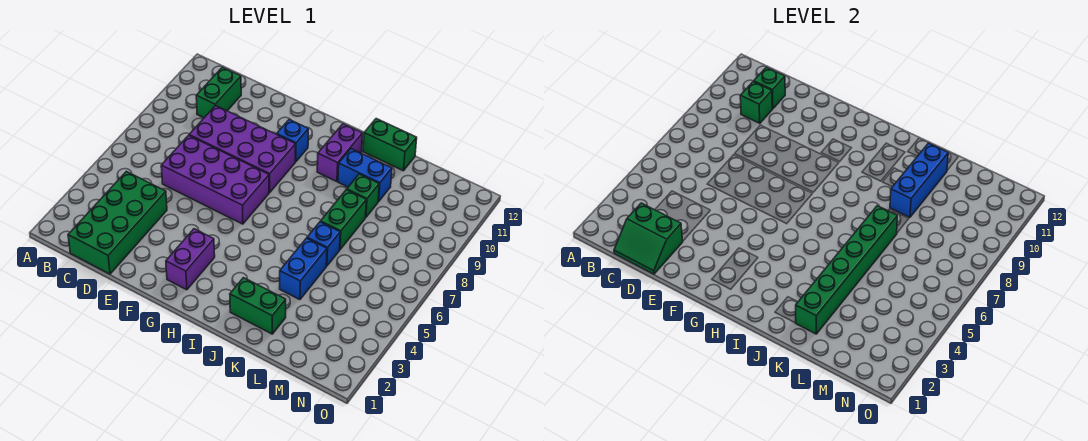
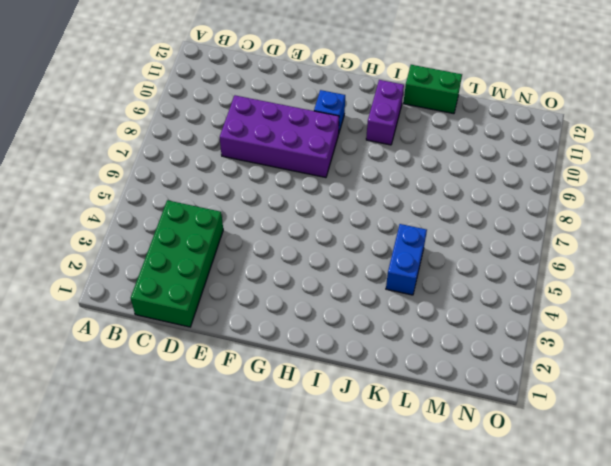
none -> green brick C10:C11 level 1
none -> purple brick D6:G7 level 1
none -> purple brick G2:G3 level 1

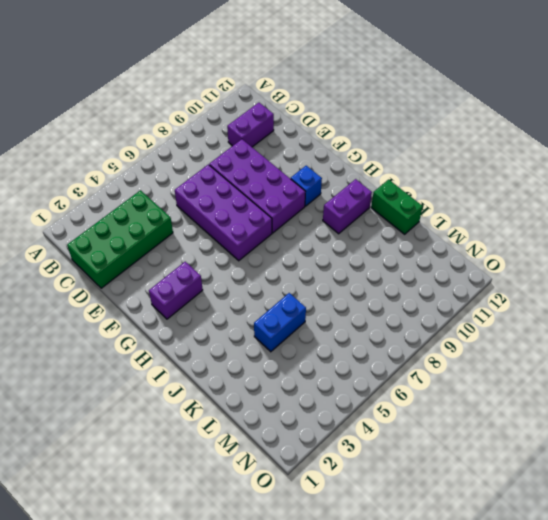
purple brick C10:C11 level 1 -> green brick C10:C11 level 1
none -> green brick J2:K2 level 1
none -> blue brick J10:K10 level 1
none -> blue brick K6 level 1

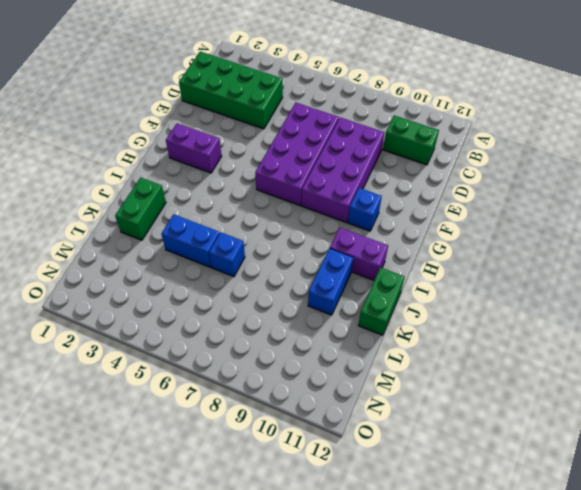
none -> green brick K7:K8 level 1
none -> green brick K9 level 1
none -> green slope C1:D2 level 2 top 2

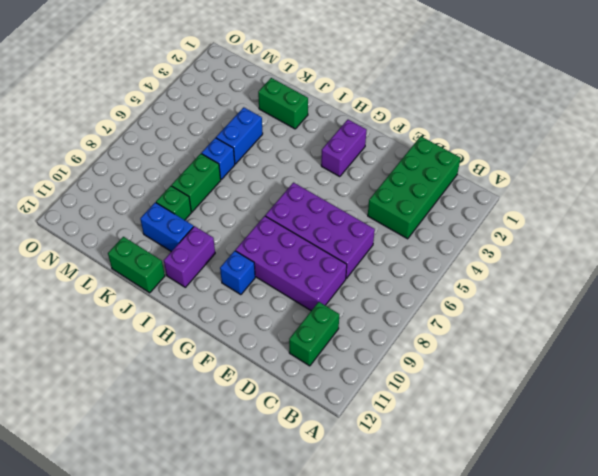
none -> green slope C1:D2 level 2 top 2
none -> green brick C10 level 2
none -> green brick C11 level 2

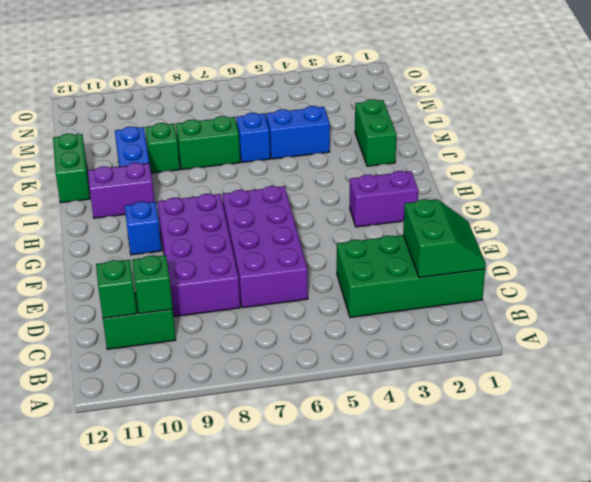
none -> green brick K2:K7 level 2
none -> blue brick K9:K11 level 2

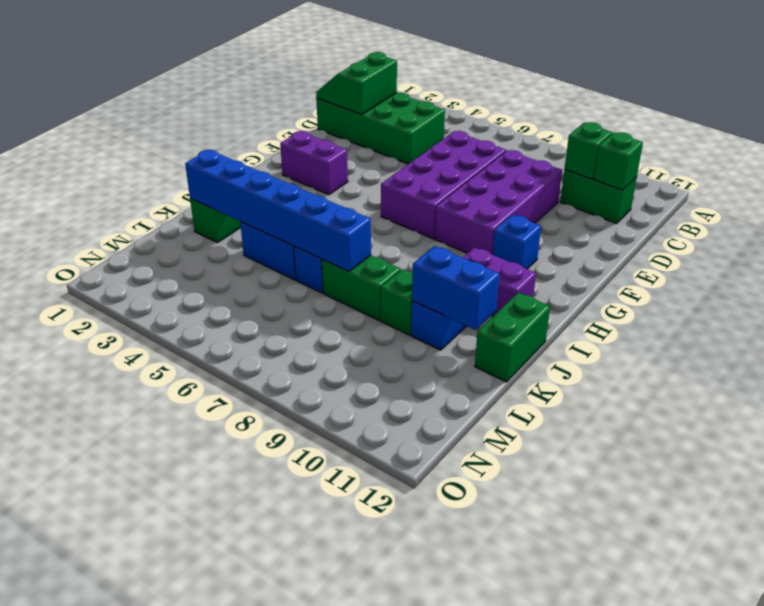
blue brick K2:K7 level 2 -> green brick K2:K7 level 2
blue brick K10:K11 level 2 -> blue brick K9:K11 level 2

